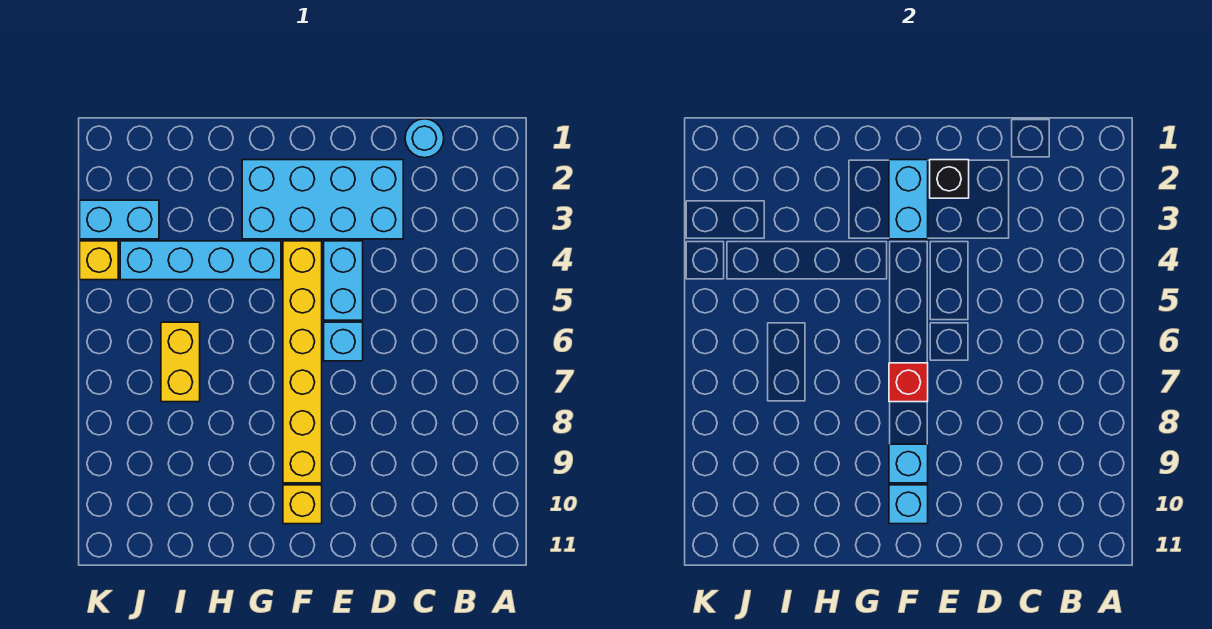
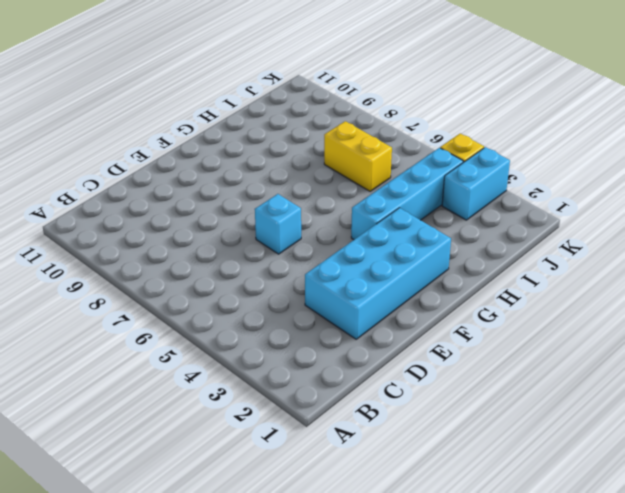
none -> cyan round brick C1 level 1
none -> cyan brick E4:E5 level 1
none -> yellow brick F4:F9 level 1

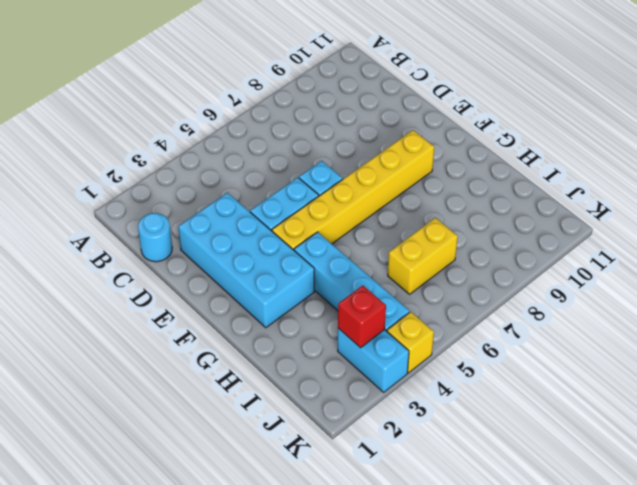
red brick J3 level 2 -> red brick F7 level 2
none -> yellow brick F10 level 1
none -> black brick E2 level 2
none -> cyan brick F2:F3 level 2

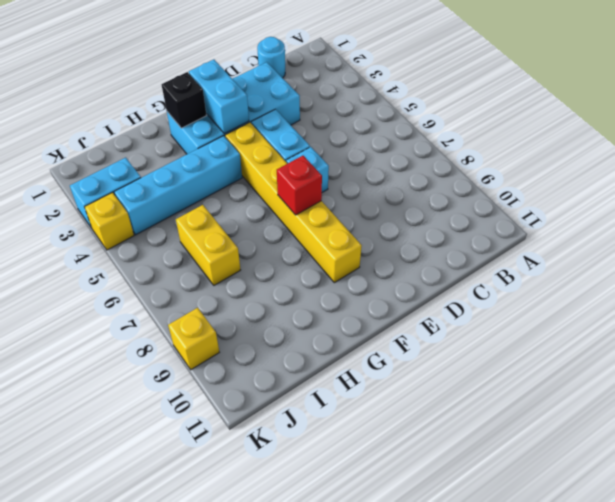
black brick G2 level 2 -> black brick E2 level 2
yellow brick K9 level 1 -> yellow brick F10 level 1
none -> cyan brick F9 level 2
none -> cyan brick F10 level 2

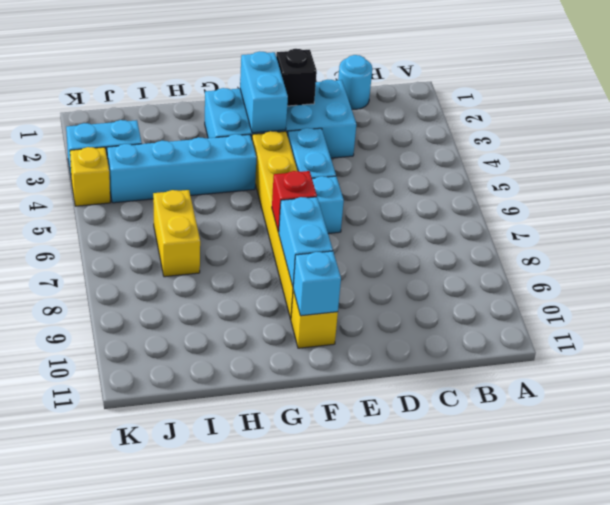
cyan brick F8:F9 level 2 -> cyan brick F9 level 2

